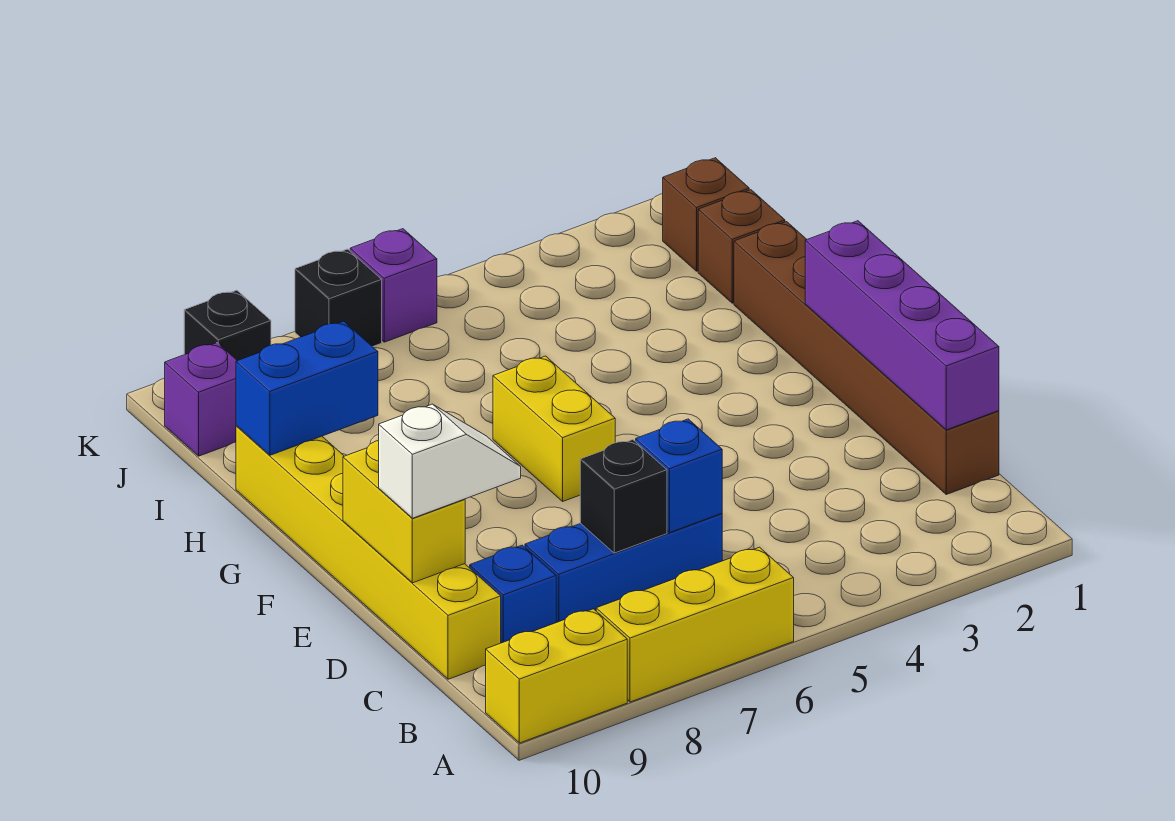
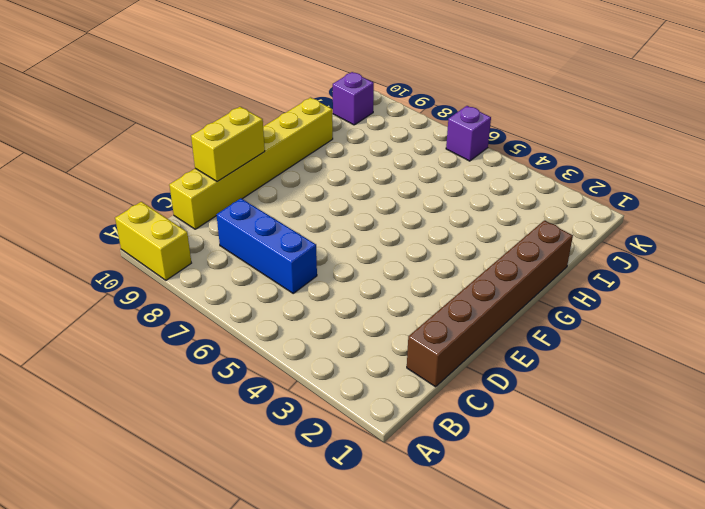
none -> yellow brick A6:A8 level 1
none -> blue brick C9 level 1
none -> yellow brick F6:G6 level 1

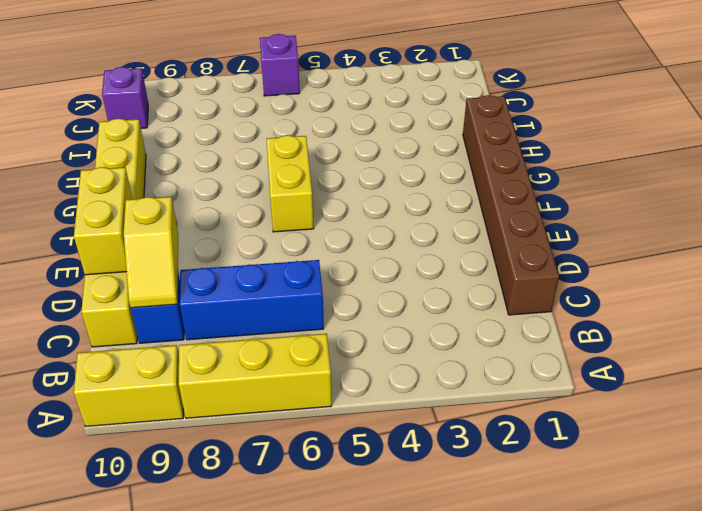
yellow slope C9:D9 level 2 top D -> none
none -> brown brick I1 level 1
none -> brown brick J1 level 1
none -> black brick K7 level 1

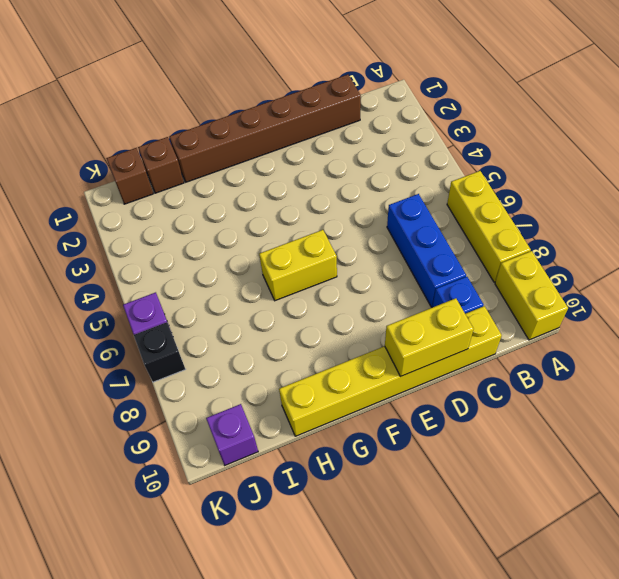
none -> black brick K9 level 1
none -> purple brick C1:F1 level 2
none -> blue brick C6 level 2

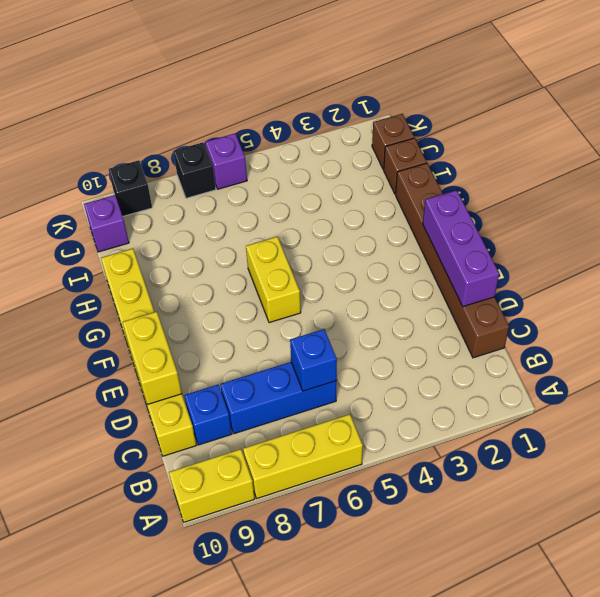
purple brick D1:F1 level 2 -> purple brick C1:F1 level 2
none -> black brick C7 level 2
none -> blue brick H9:H10 level 2
none -> white slope D9:D10 level 3 top 10

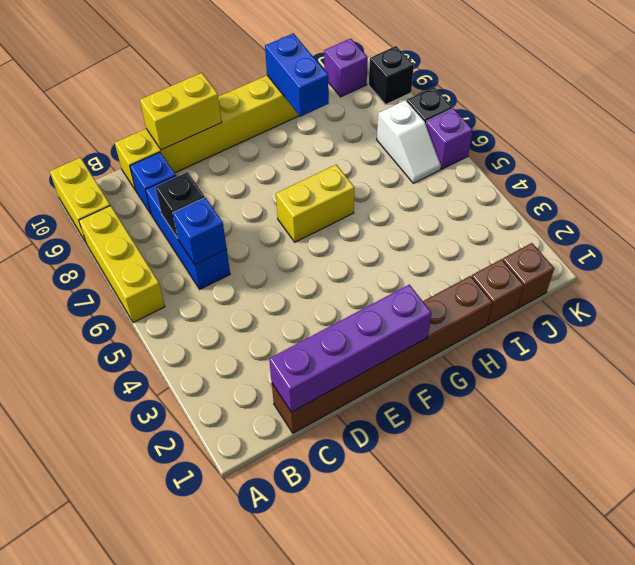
white slope J6:J7 level 1 top 7 -> white slope D9:D10 level 3 top 10

